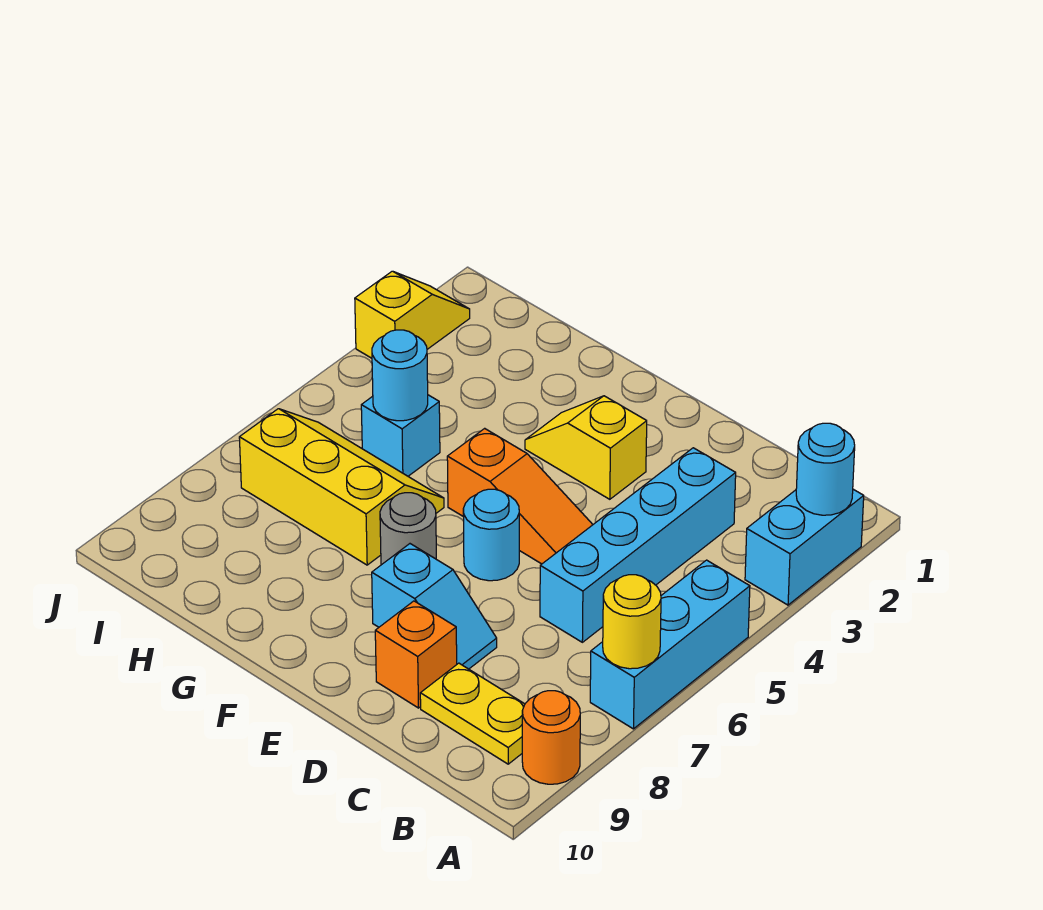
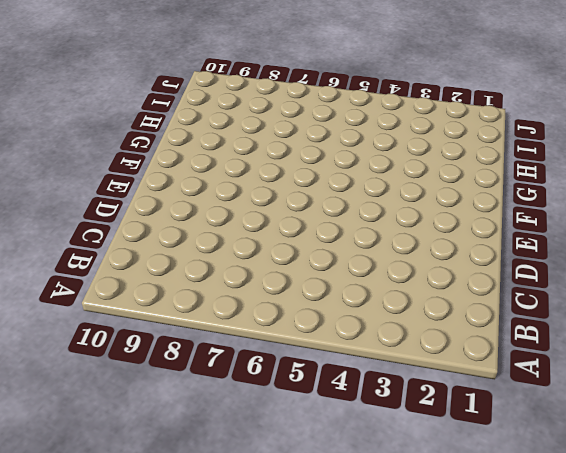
none -> cyan brick A2:A3 level 1
none -> cyan brick A5:A7 level 1
none -> orange round brick A9 level 1

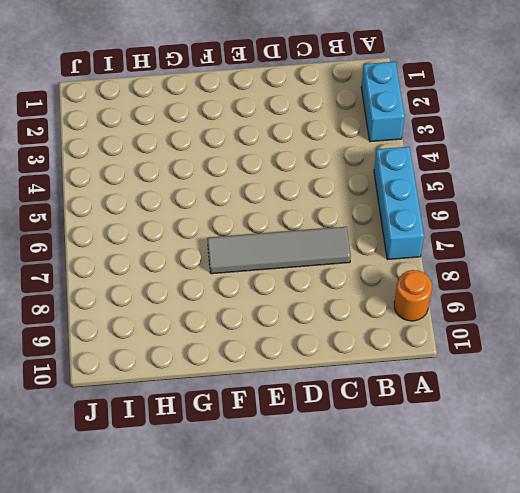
grey tile C7:F7 level 1 -> grey round brick F7 level 1
none -> yellow plate B9:C9 level 1
none -> cyan brick C3:C6 level 1
none -> orange slope D5:F5 level 1 top F

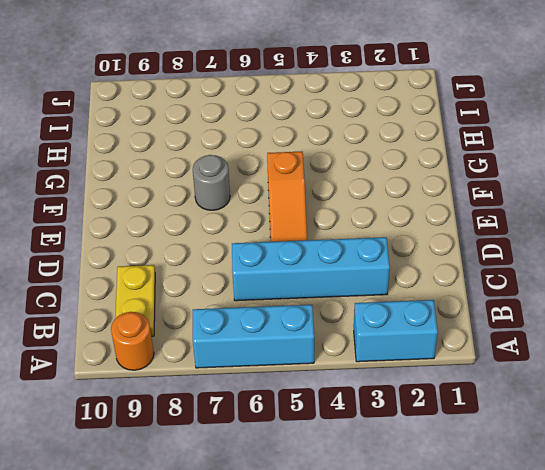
none -> cyan slope D8:E8 level 1 top E
none -> orange brick D9 level 1
none -> yellow slope E3:F3 level 1 top E

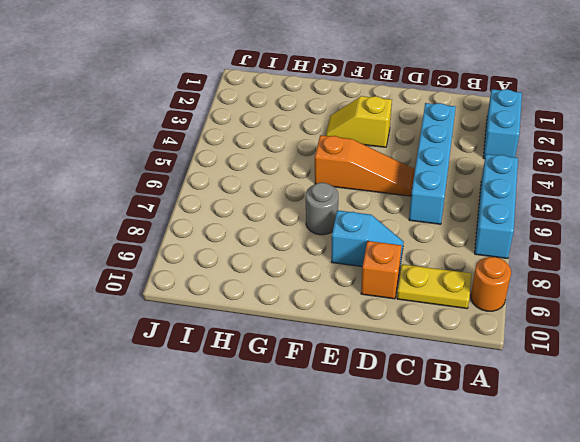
none -> cyan round brick E6 level 1
none -> yellow slope G6:I7 level 1 top 7
none -> cyan brick H5 level 1

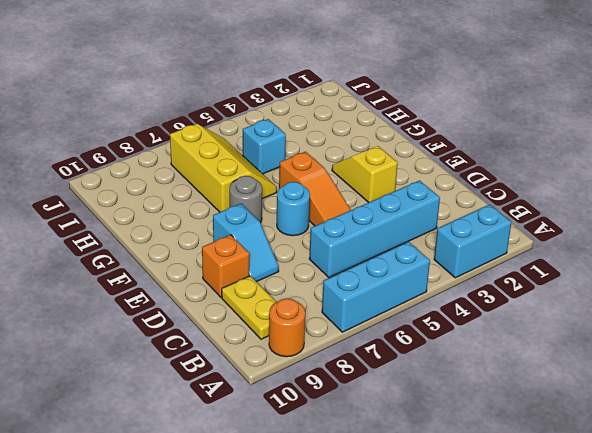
none -> yellow slope J2:J3 level 1 top 3
none -> cyan round brick A2 level 2
none -> yellow round brick A7 level 2

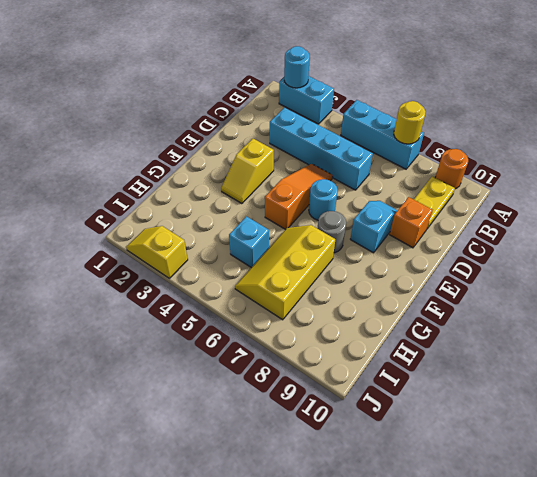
none -> cyan round brick H5 level 2

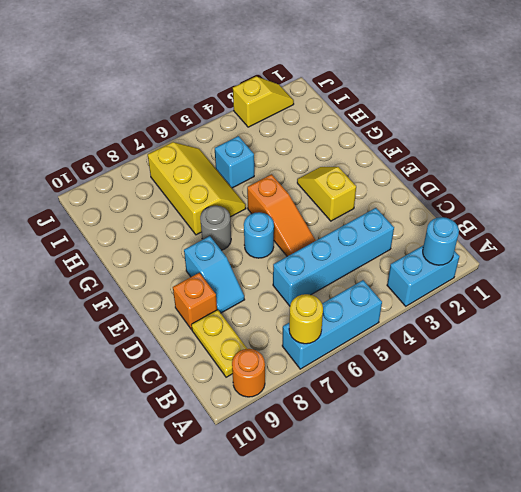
none -> cyan round brick H5 level 2

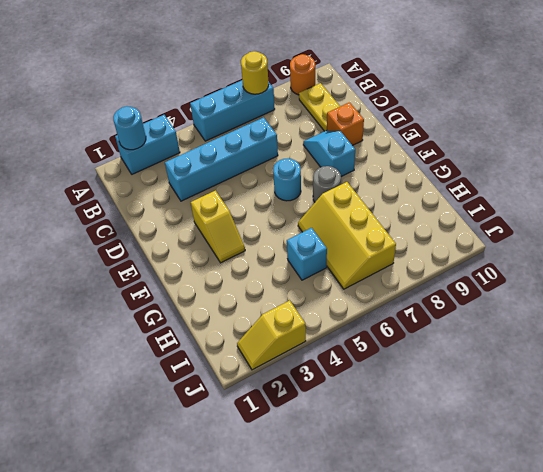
none -> orange slope D5:F5 level 1 top F
none -> cyan round brick H5 level 2

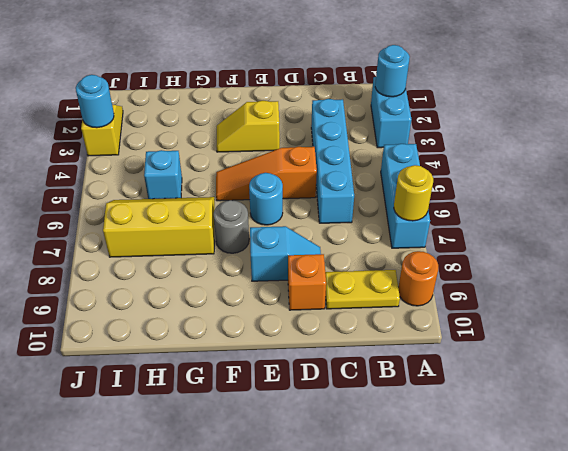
orange slope D5:F5 level 1 top D -> orange slope D5:F5 level 1 top F
cyan round brick J3 level 2 -> cyan round brick H5 level 2

